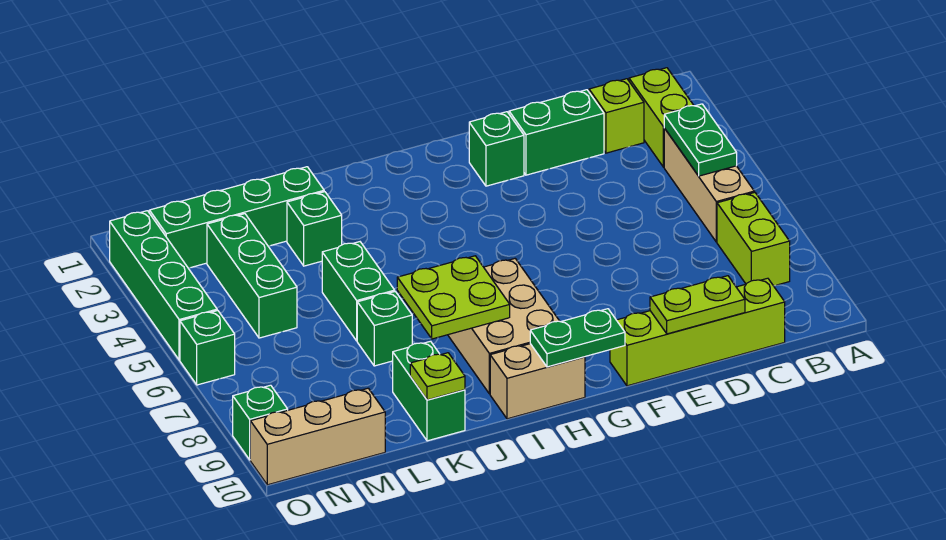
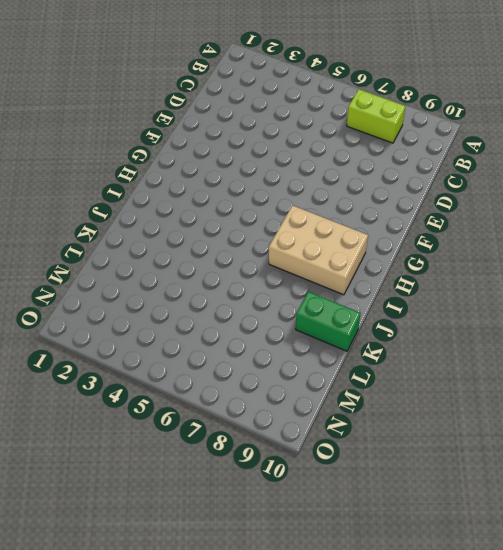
none -> lime brick B2:B3 level 1
none -> tan brick B4:B6 level 1
none -> lime brick C2 level 1

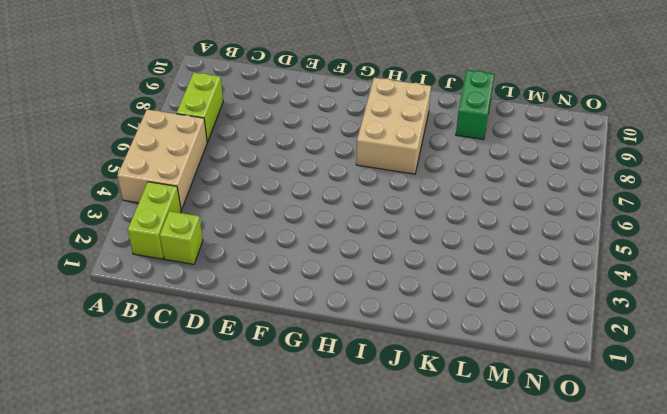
tan brick A4:B6 level 1 -> tan brick B4:B6 level 1
none -> lime brick C10:F10 level 1
none -> green brick D2:E2 level 1
none -> green brick F2 level 1

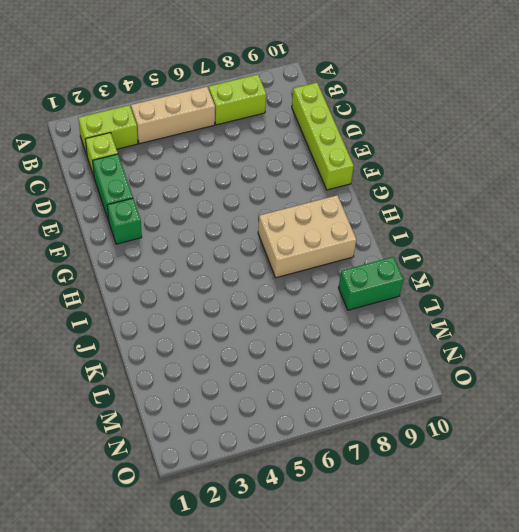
none -> tan brick H10:I10 level 1
none -> green brick K2:N2 level 1
none -> green brick K3 level 1

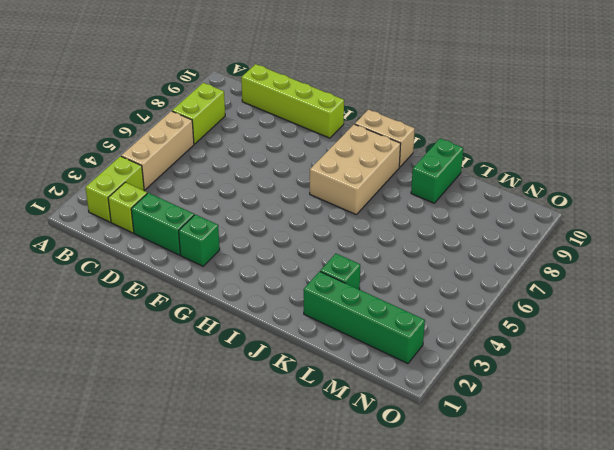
none -> green brick K5:K6 level 1
none -> green brick K7 level 1
none -> green brick M3:M5 level 1

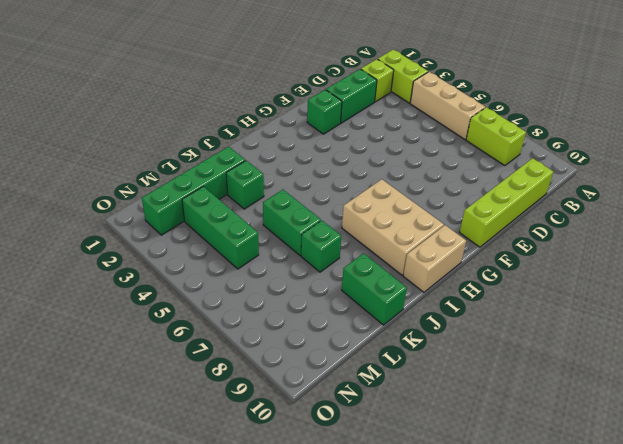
none -> tan brick M10:O10 level 1
none -> green brick O2:O5 level 1
none -> green brick O6 level 1

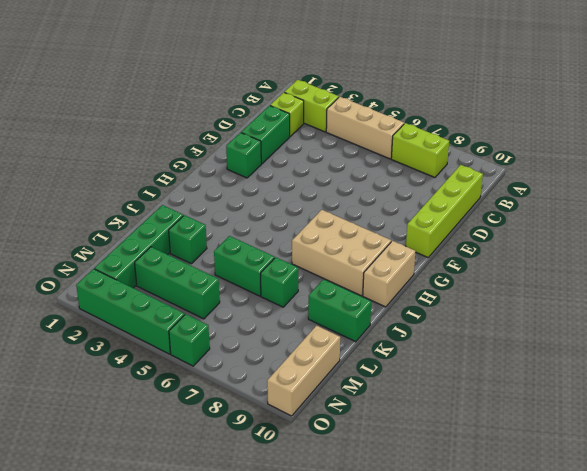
none -> green brick O9 level 1
none -> green plate B4:B5 level 2
none -> lime plate D10:E10 level 2

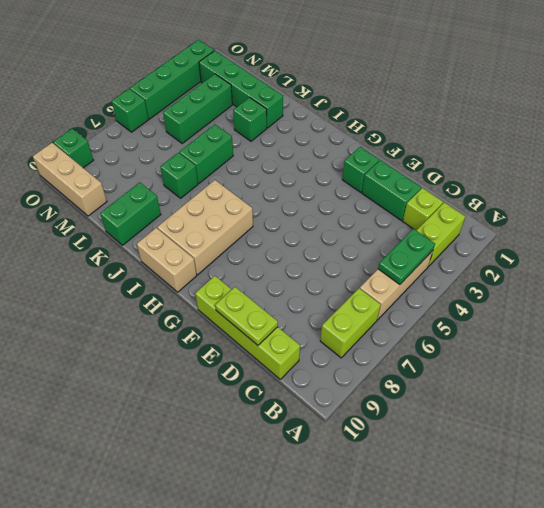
none -> green plate G10:H10 level 2
none -> lime plate I7:J8 level 2
none -> lime plate K10 level 2

